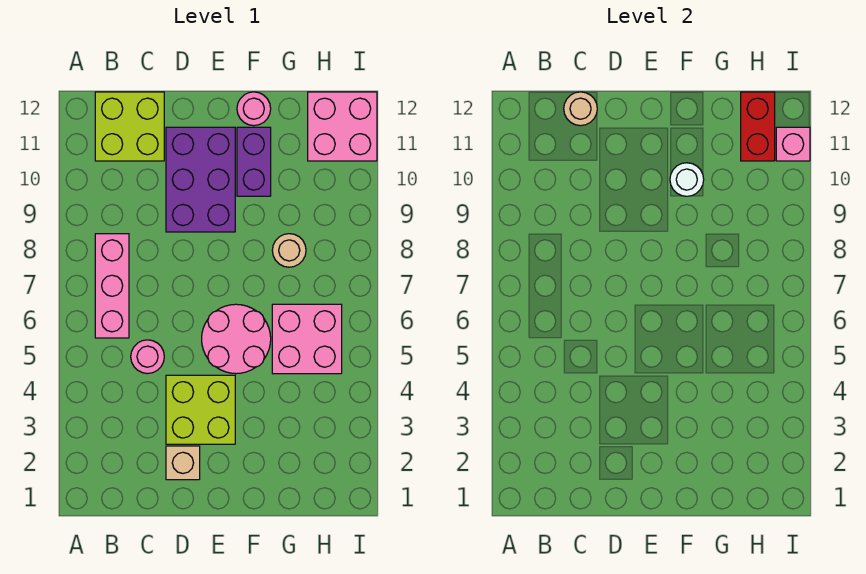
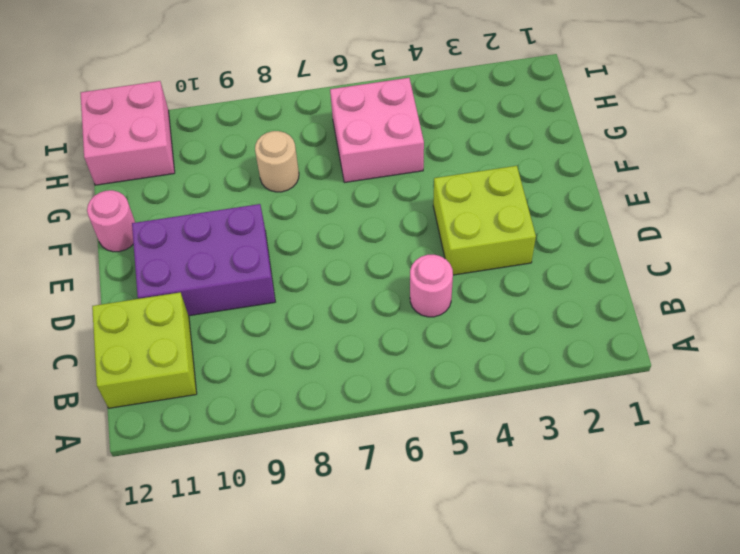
none -> pink brick B6:B8 level 1
none -> tan brick D2 level 1
none -> pink round brick E5:F6 level 1

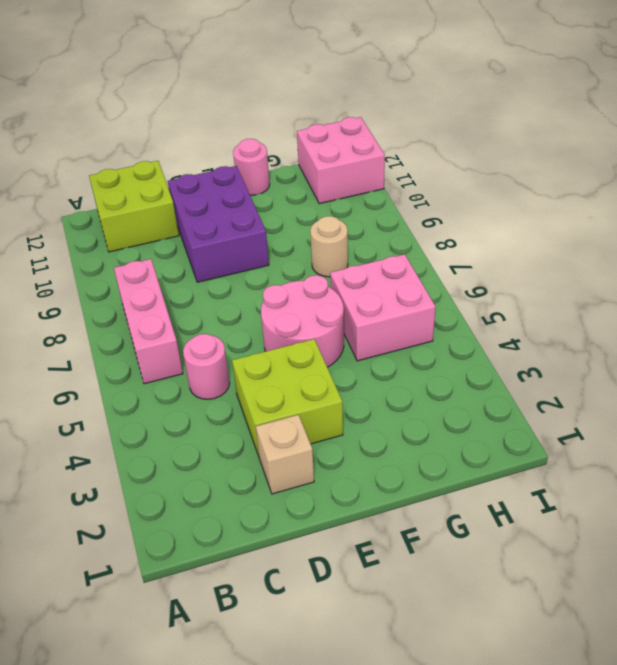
none -> purple brick F10:F11 level 1
none -> tan round brick C12 level 2
none -> white round brick F10 level 2

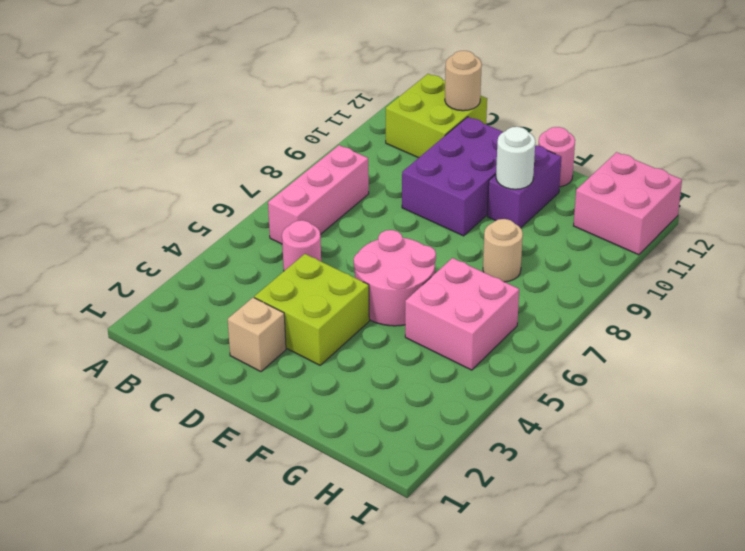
none -> red brick H11:H12 level 2
none -> pink brick I11 level 2

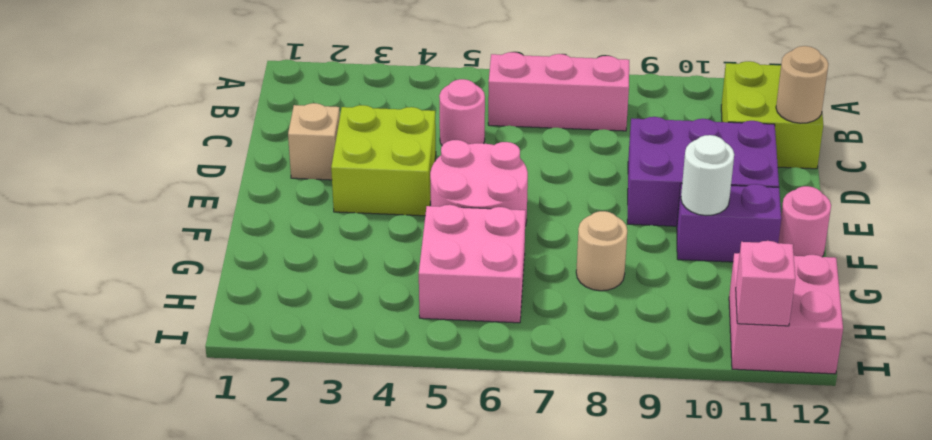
none -> red brick H11:H12 level 2

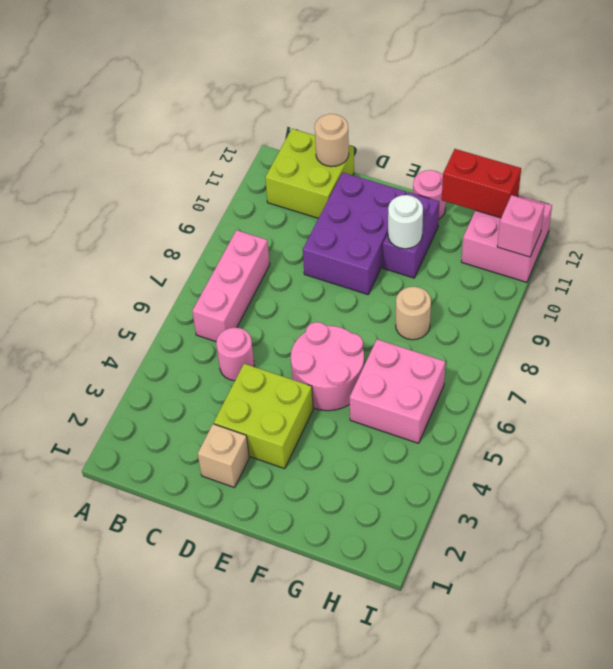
red brick G12:H12 level 2 -> red brick H11:H12 level 2

